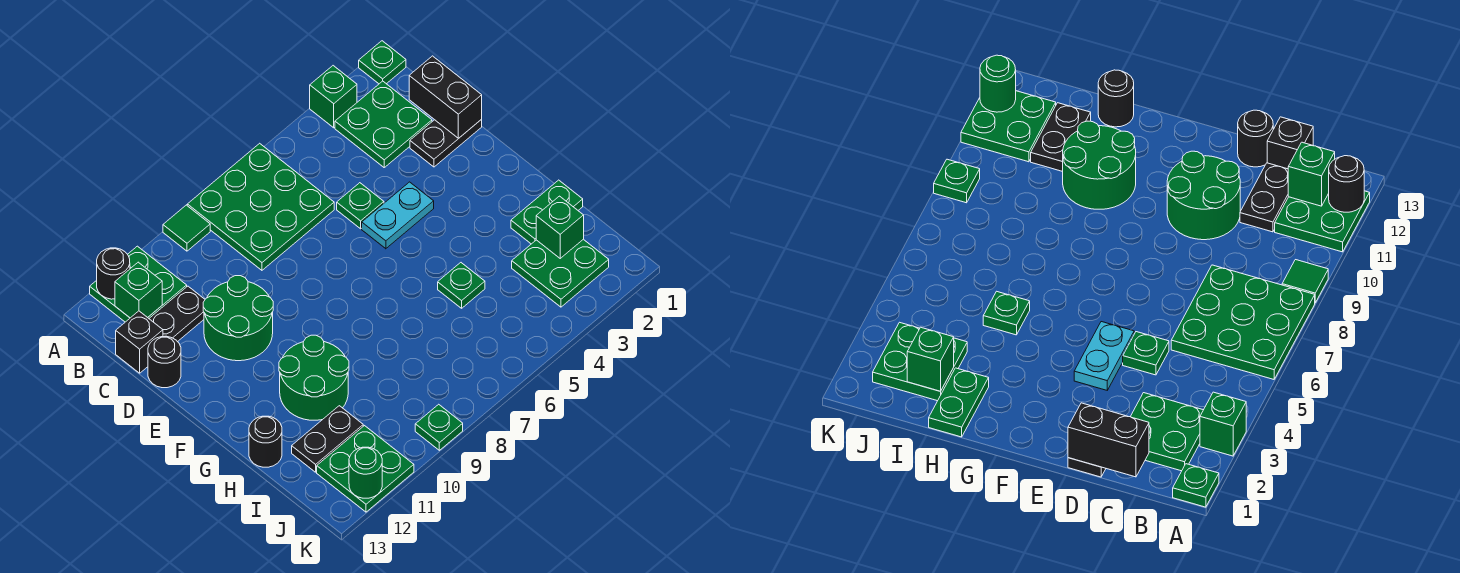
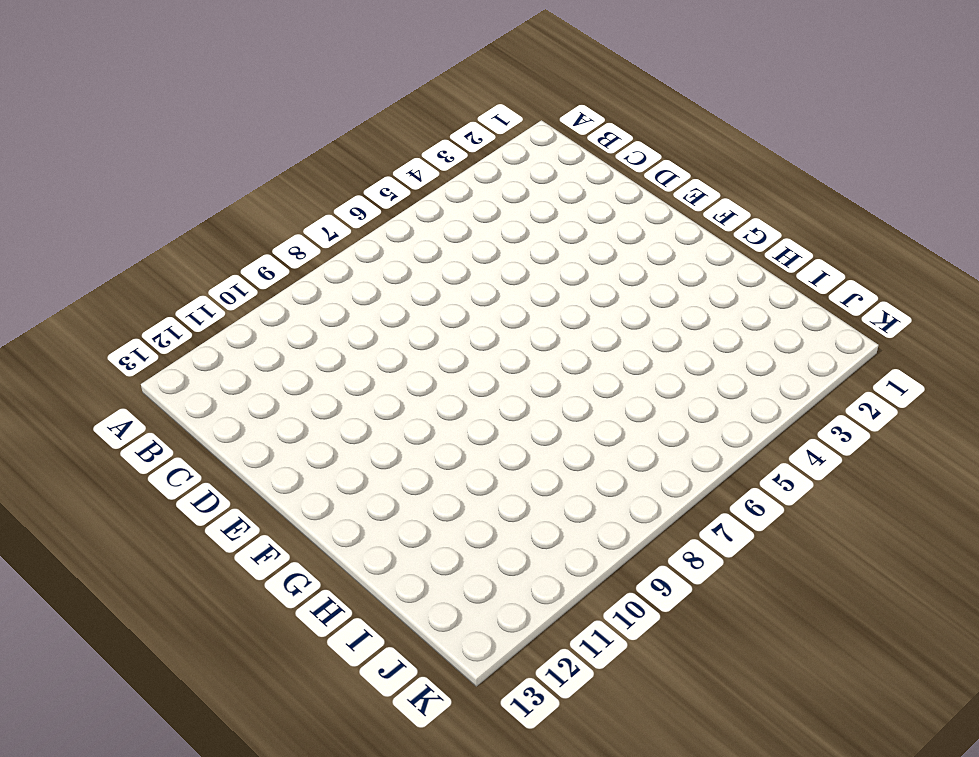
none -> green plate A1 level 1
none -> green brick A3 level 1
none -> green plate A6:C8 level 1

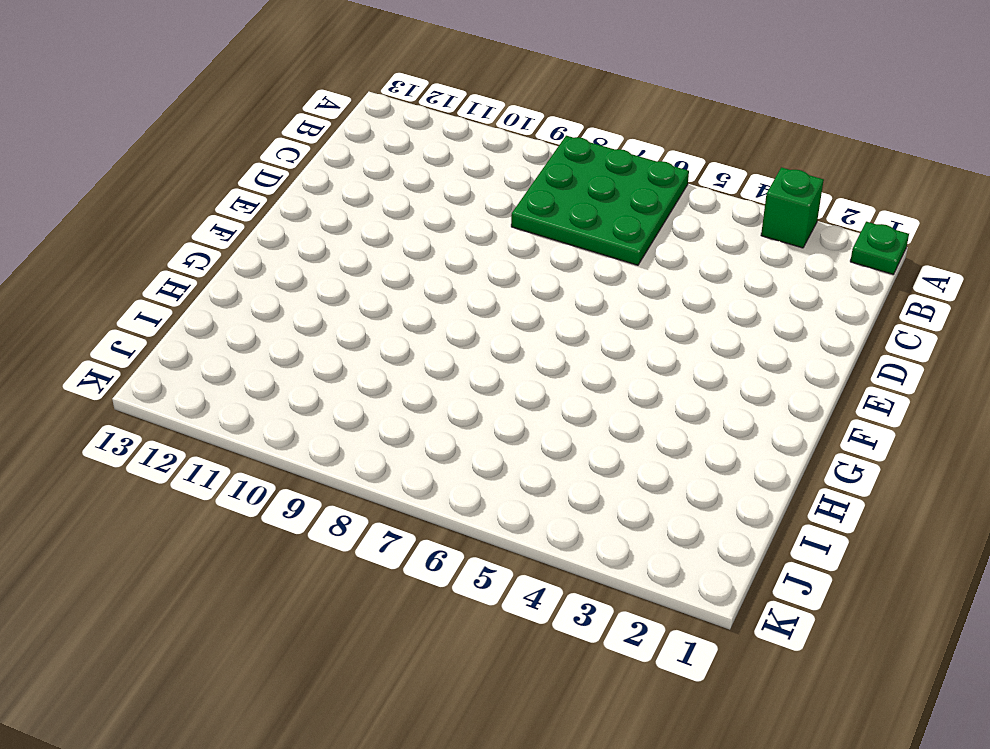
none -> green tile A9 level 1
none -> green plate A11:B12 level 1
none -> green plate B2:C3 level 1

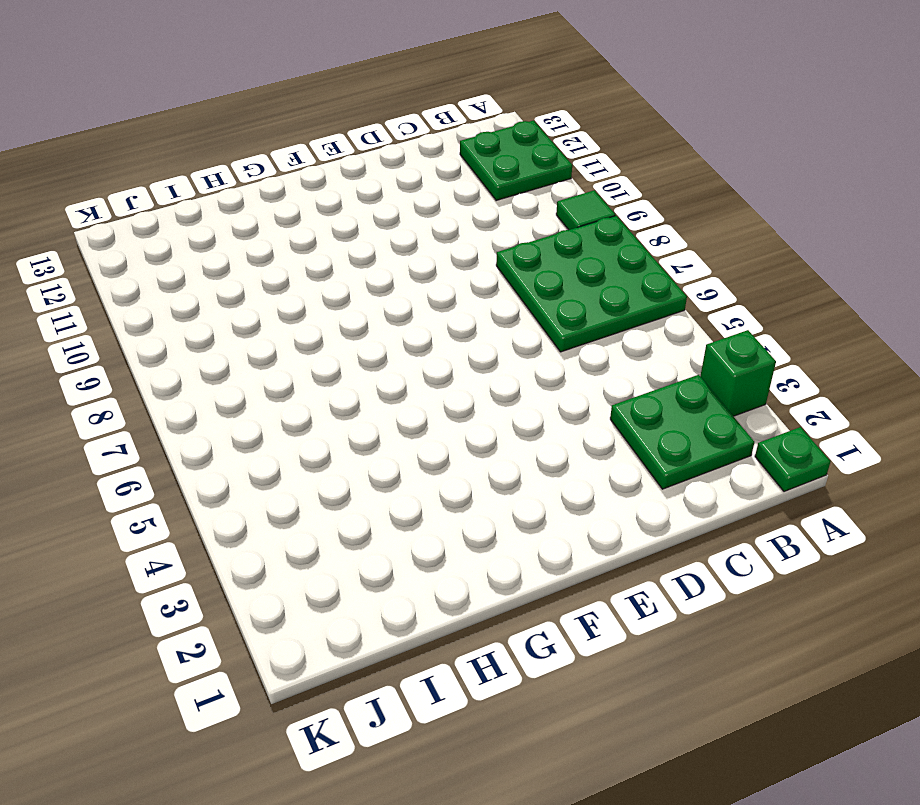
none -> black plate C11:C12 level 1
none -> black brick C13 level 1
none -> black plate D1:D2 level 1

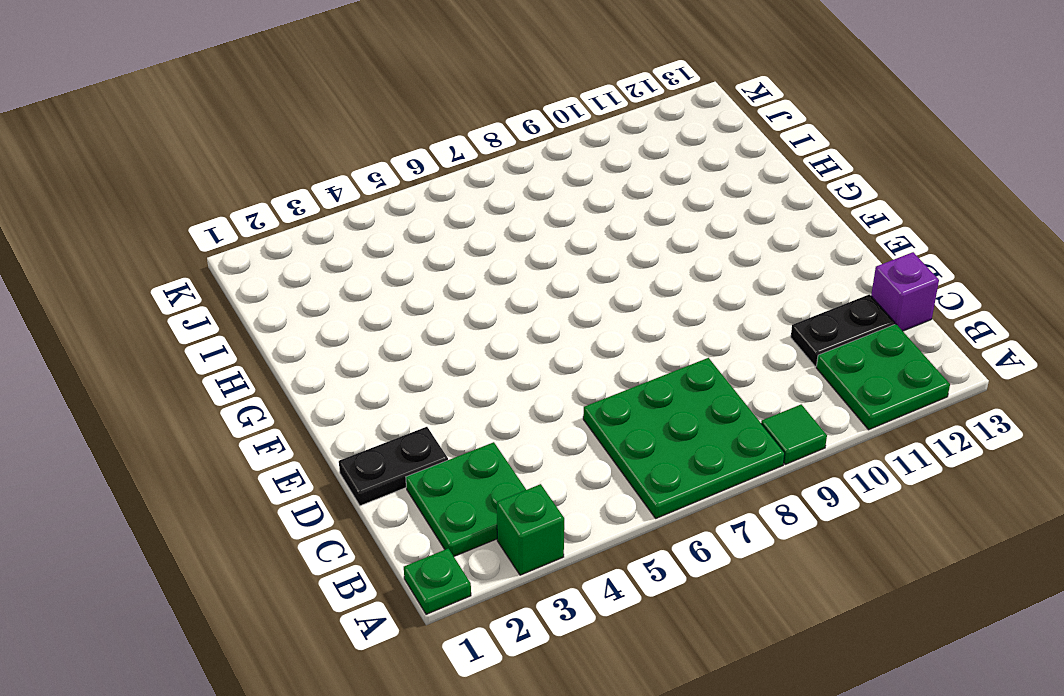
purple brick C13 level 1 -> black brick C13 level 1
none -> green plate D5 level 1
none -> green round brick D10:E11 level 1
none -> black round brick D13 level 1

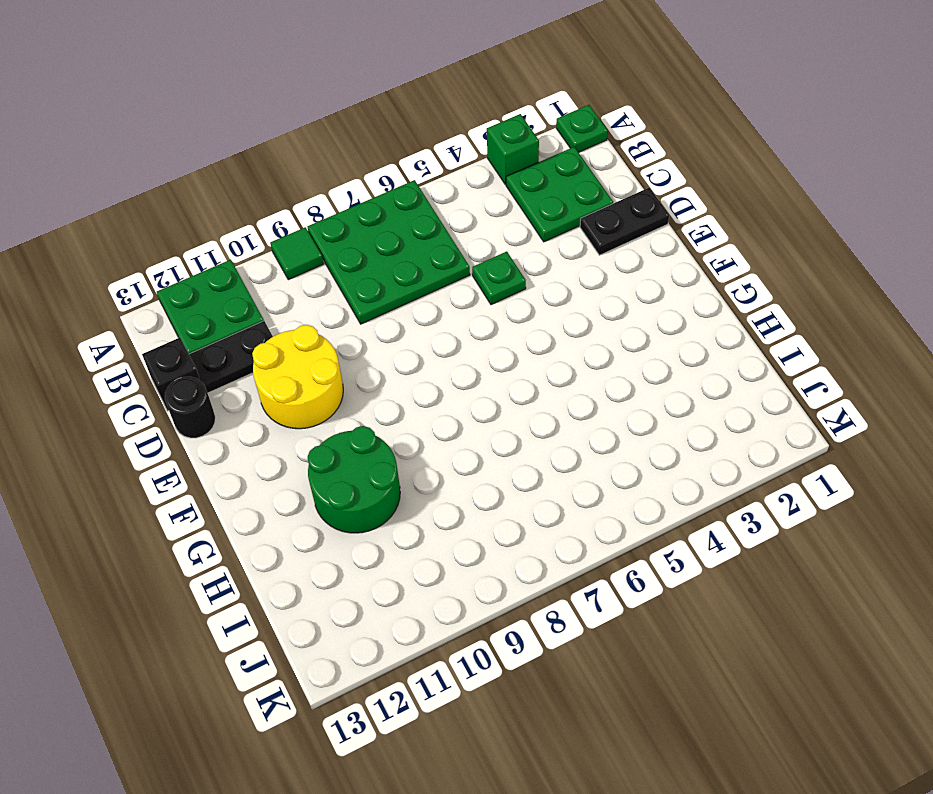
yellow round brick D10:E11 level 1 -> green round brick D10:E11 level 1
none -> cyan plate E4:E5 level 1
none -> green plate H1:H2 level 1
none -> green plate H5 level 1

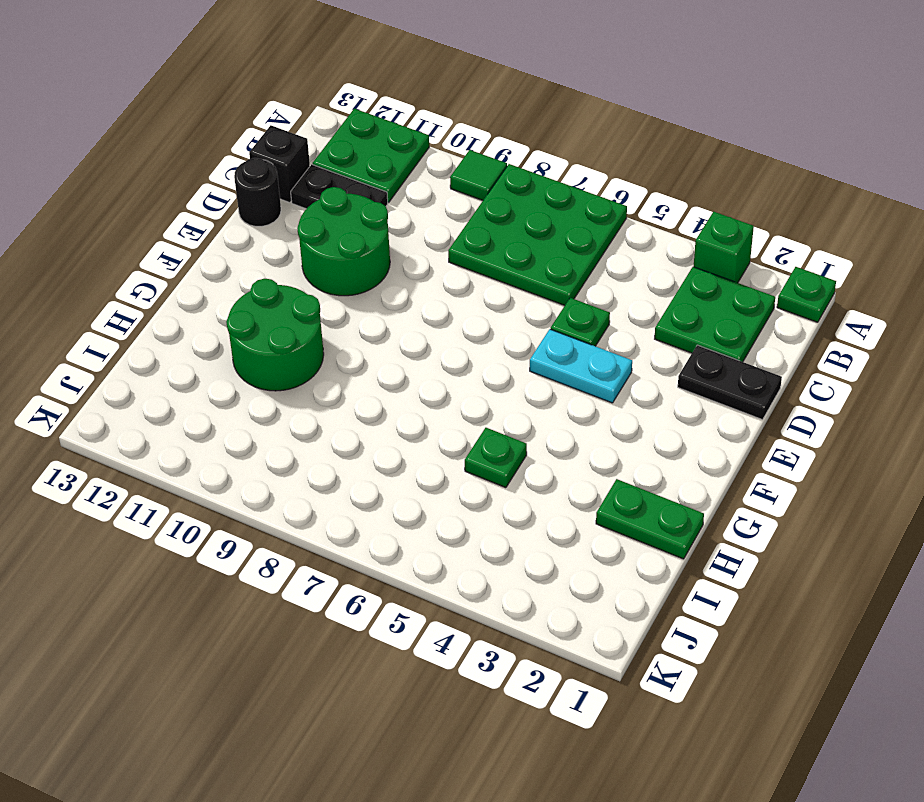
none -> black round brick H13 level 1
none -> green plate I2:J3 level 1
none -> black plate I11:I12 level 1

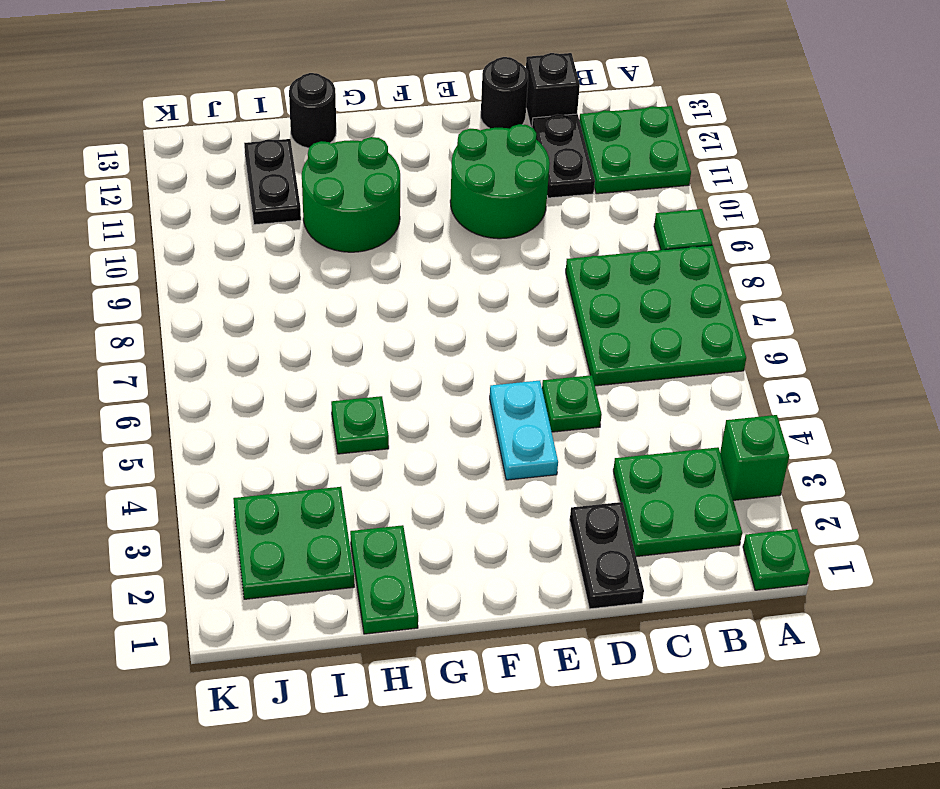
none -> green plate J11:K12 level 1
none -> green plate K9 level 1
none -> black round brick A12 level 2

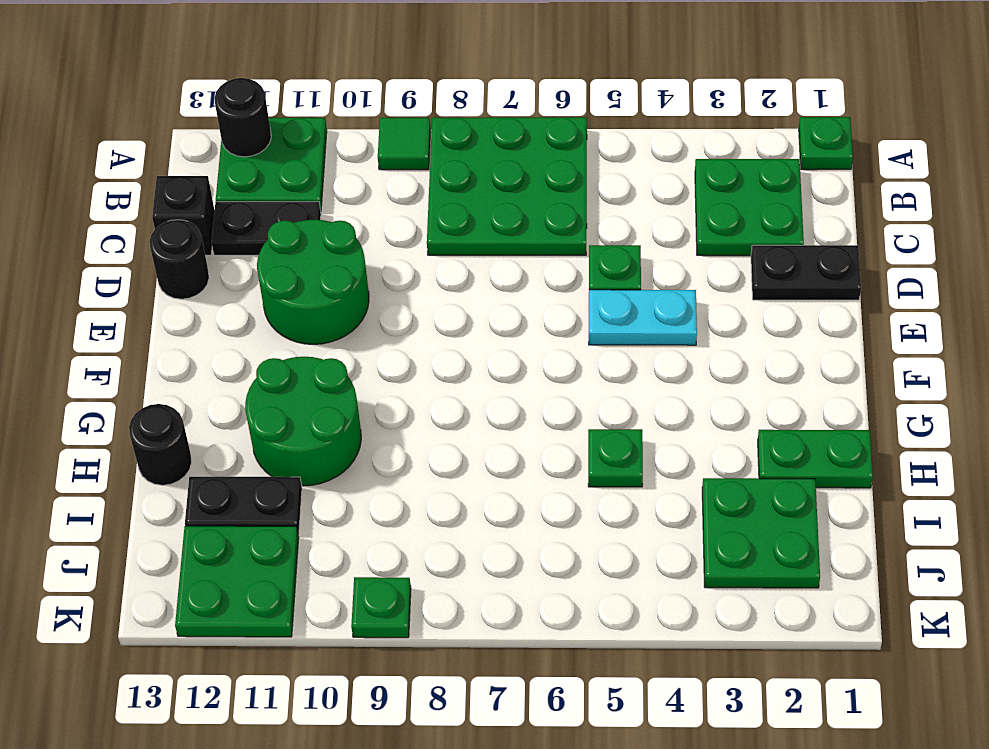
none -> green brick A3 level 1
none -> green brick B12 level 2
none -> black brick C1:D1 level 2

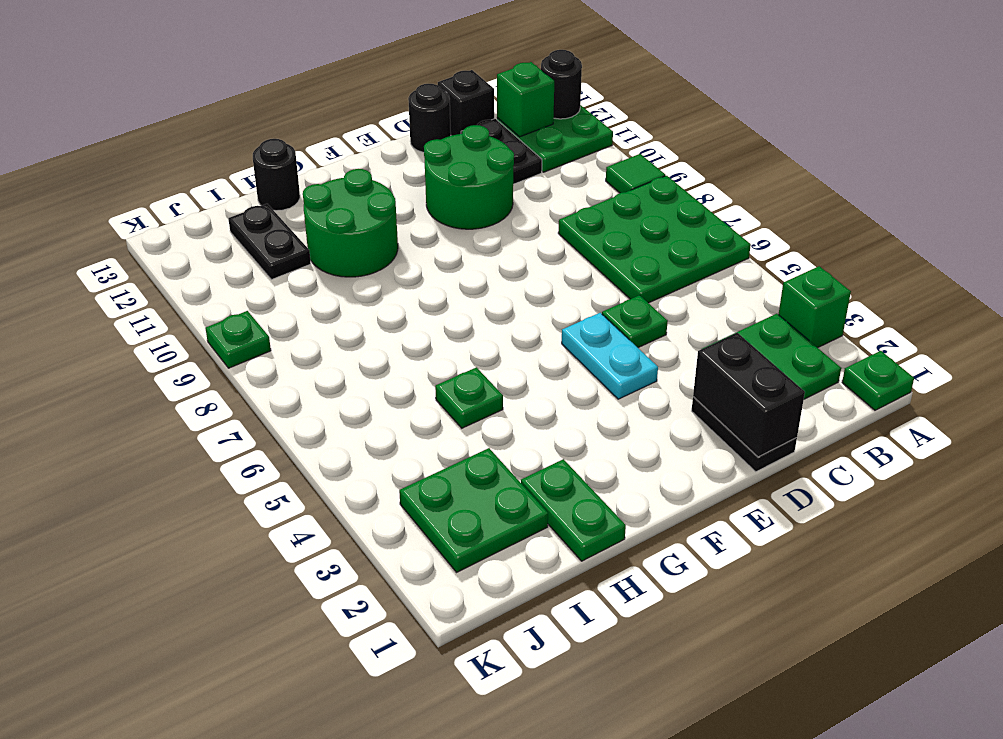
black brick D1:D2 level 2 -> black brick C1:D1 level 2
none -> green plate J11:K12 level 1
none -> green brick I2 level 2
none -> green round brick K12 level 2

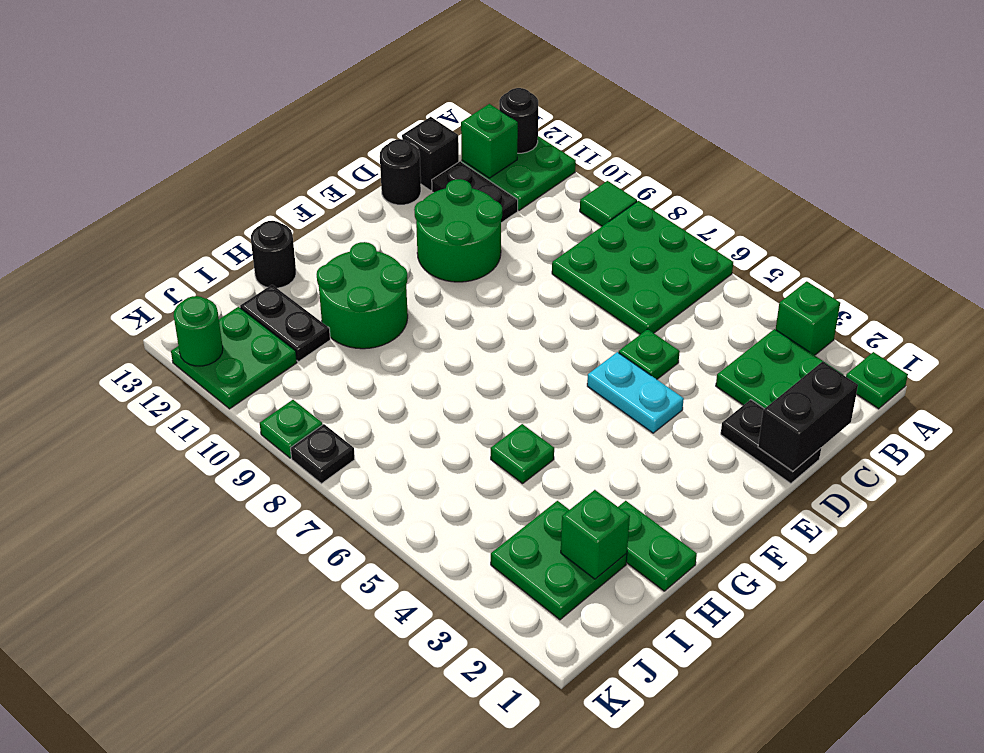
black plate K8 level 1 -> none

